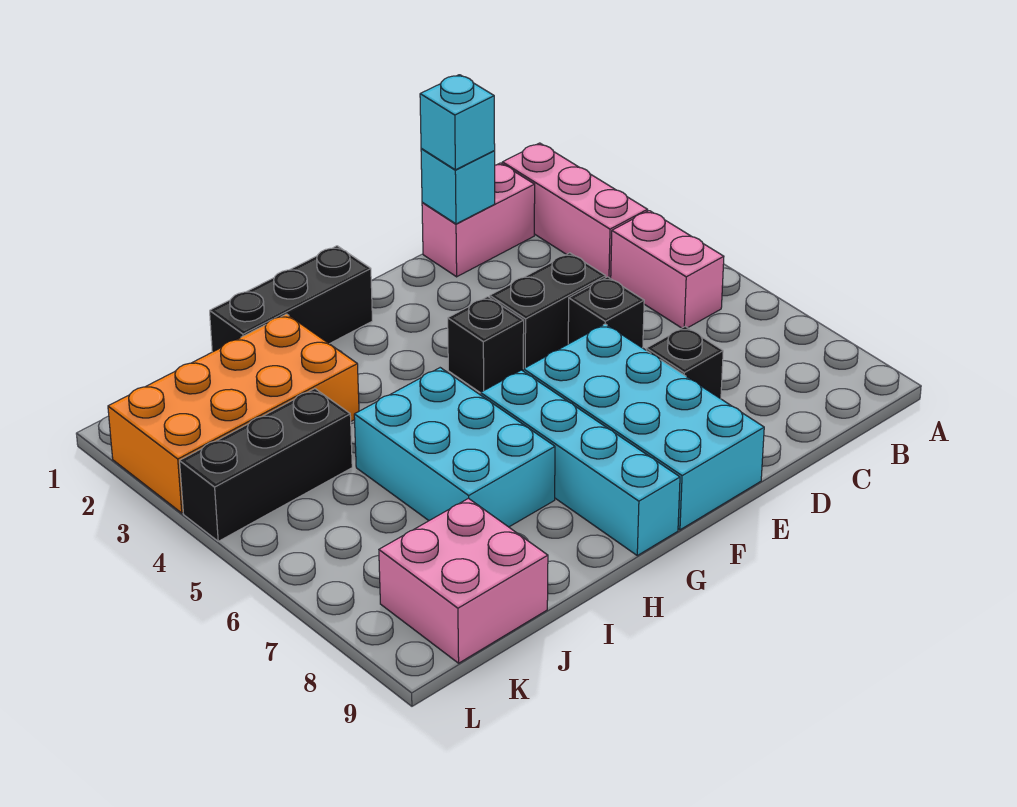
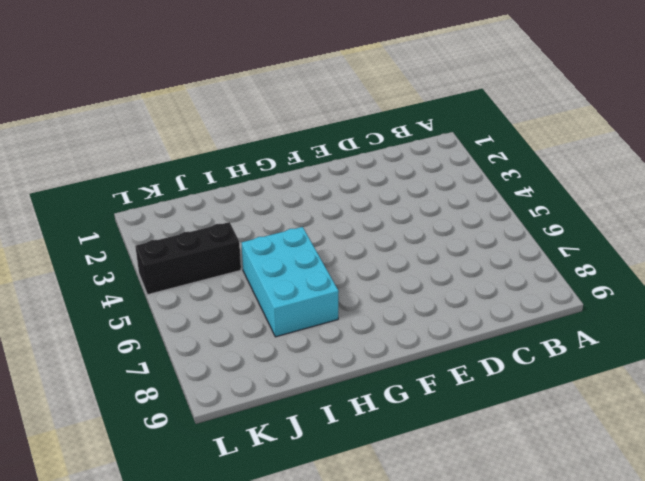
none -> pink brick B1:B3 level 1
none -> pink brick B4:B5 level 1
none -> pink brick C1:D1 level 1

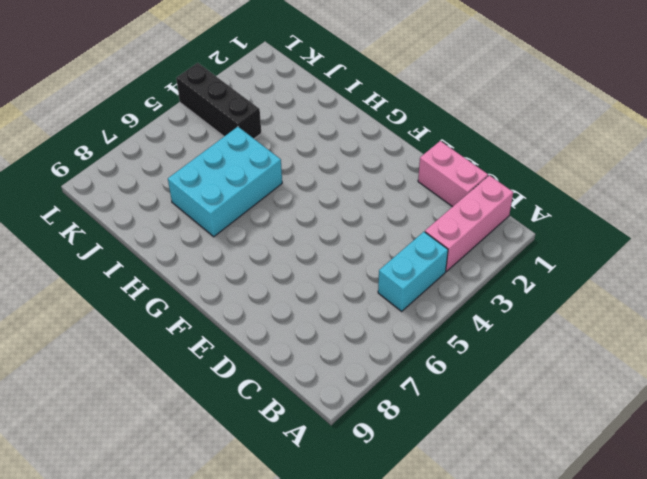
cyan brick B4:B5 level 1 -> pink brick B4:B5 level 1
none -> black brick D4:E4 level 1
none -> black brick D5 level 1
none -> black brick D7 level 1

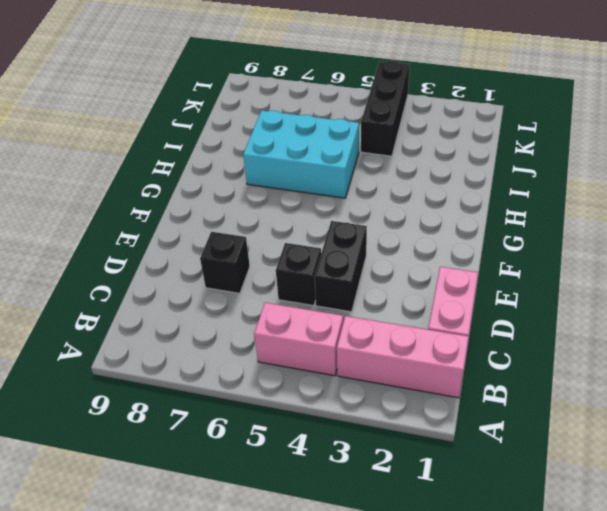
none -> cyan brick E6:F9 level 1
none -> black brick F4 level 1
none -> black brick G1:I1 level 1

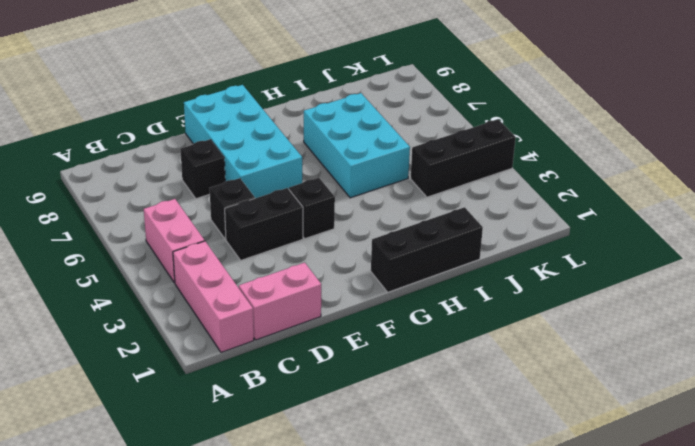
none -> cyan brick G6:G9 level 1
none -> orange brick I2:L3 level 1
none -> pink brick J8:K9 level 1

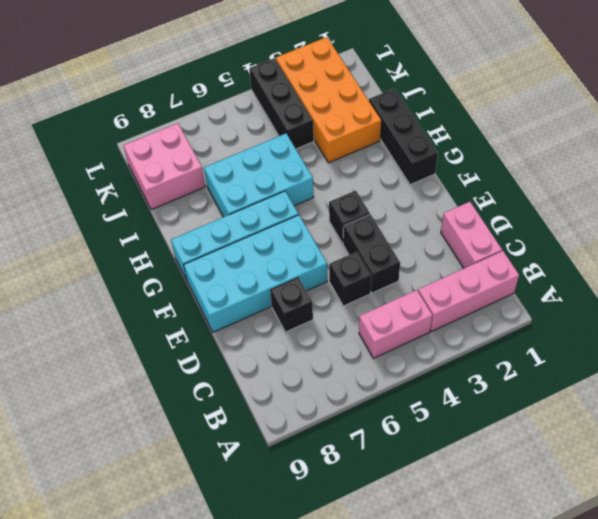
none -> cyan brick D1 level 2
none -> cyan brick D1 level 3

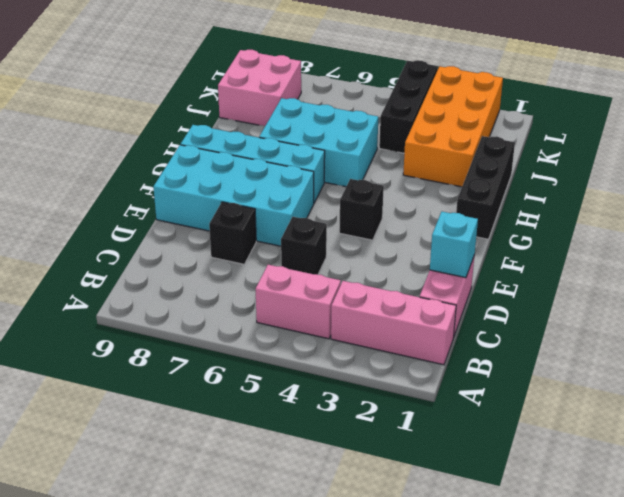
none -> black brick D4:E4 level 1
none -> cyan brick D1 level 3

